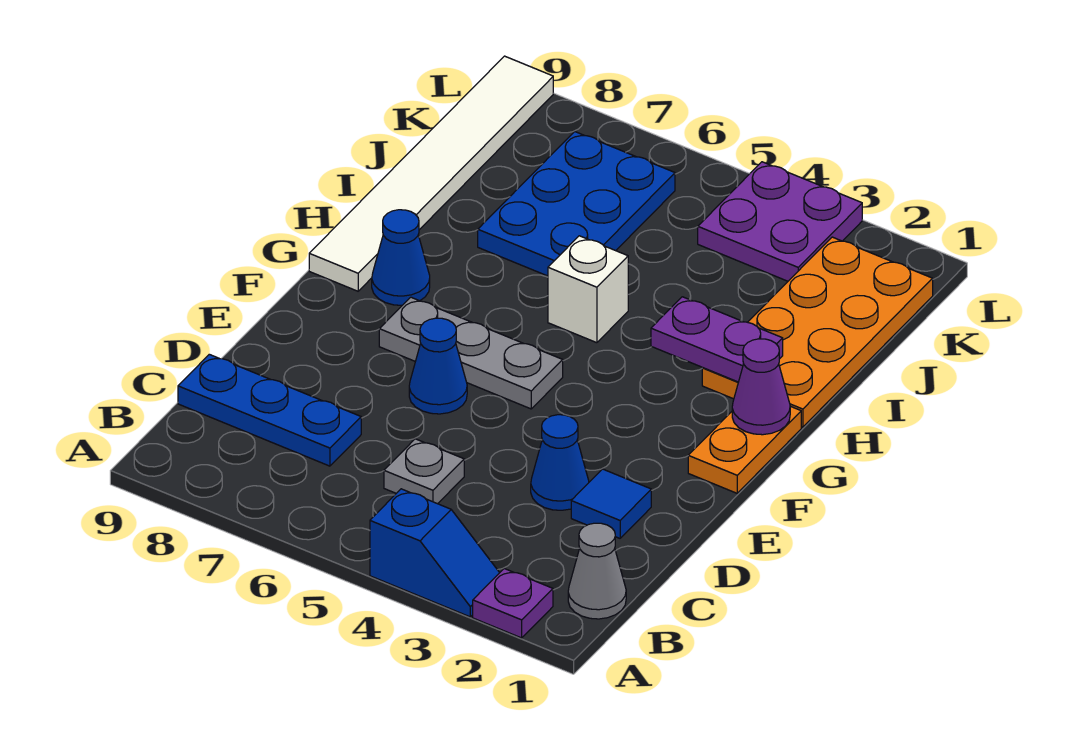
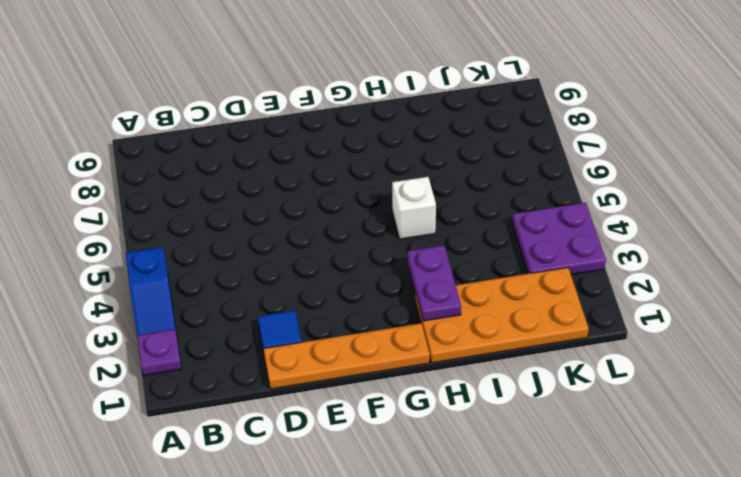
orange plate D1:G1 level 1 -> orange plate F1:G1 level 1
none -> grey cone B1 level 1
none -> grey plate C5 level 1
none -> blue plate C7:C9 level 1

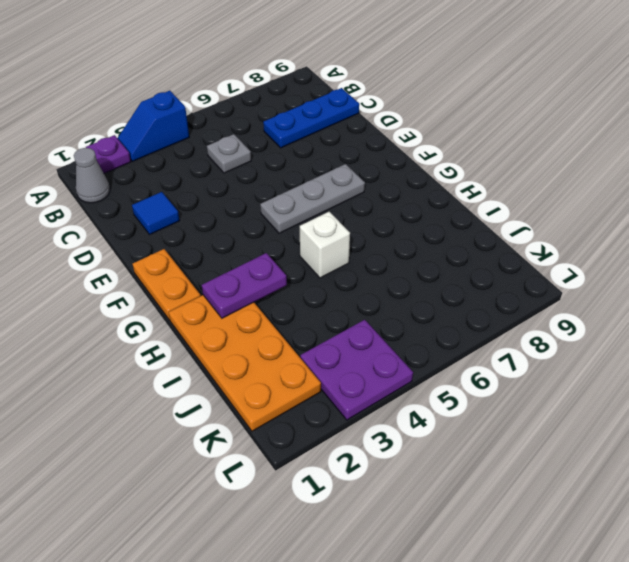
none -> blue cone D3 level 1
none -> blue cone E6 level 1
none -> blue cone G8 level 1

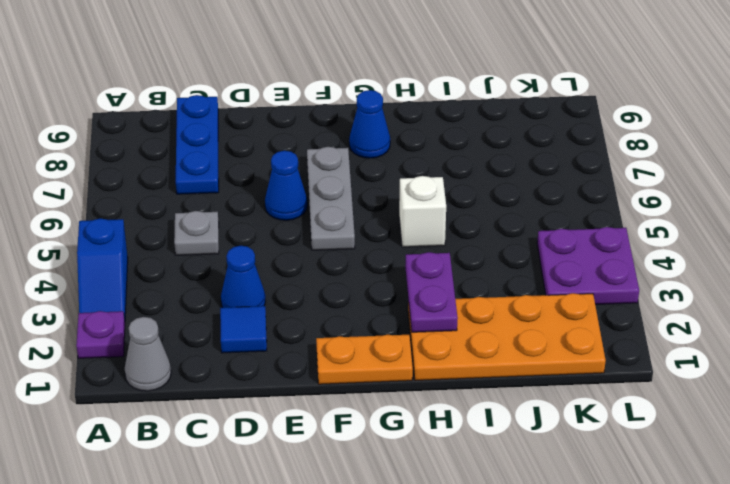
none -> white tile G9:L9 level 1
none -> blue plate I6:K7 level 1
none -> purple cone G1 level 2

